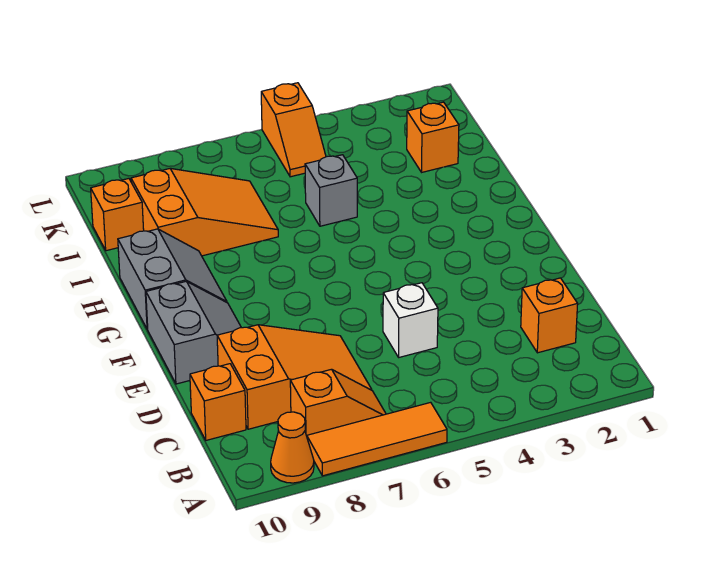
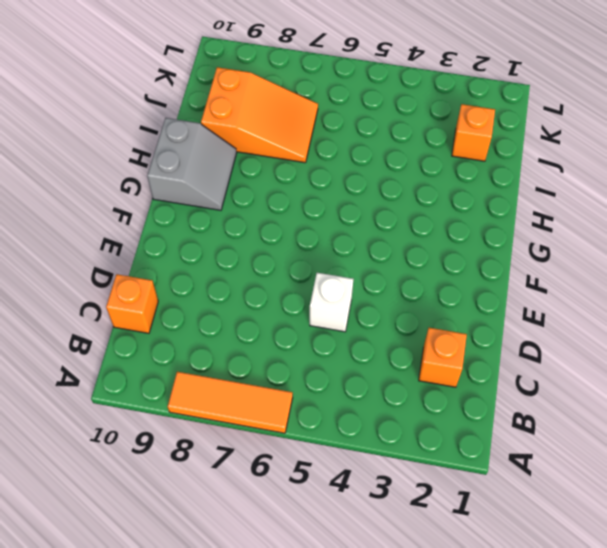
none -> orange cone A9 level 1
none -> orange slope B7:B8 level 1 top 8
none -> orange slope C7:D9 level 1 top 9

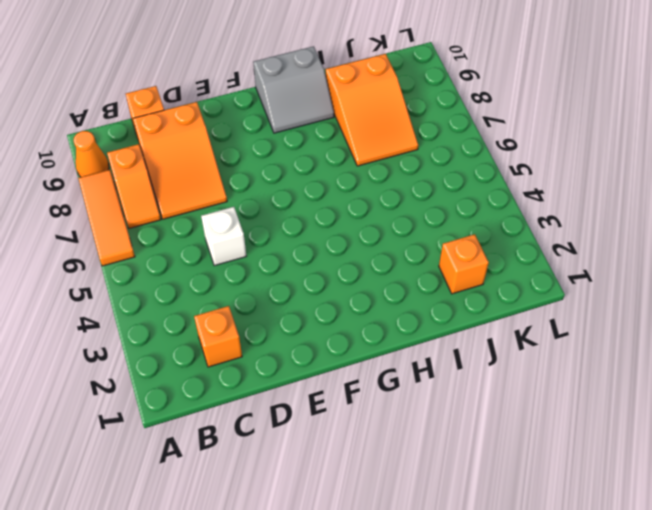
none -> grey slope E9:F10 level 1 top 10
none -> grey brick I5 level 1
none -> orange brick J10 level 1

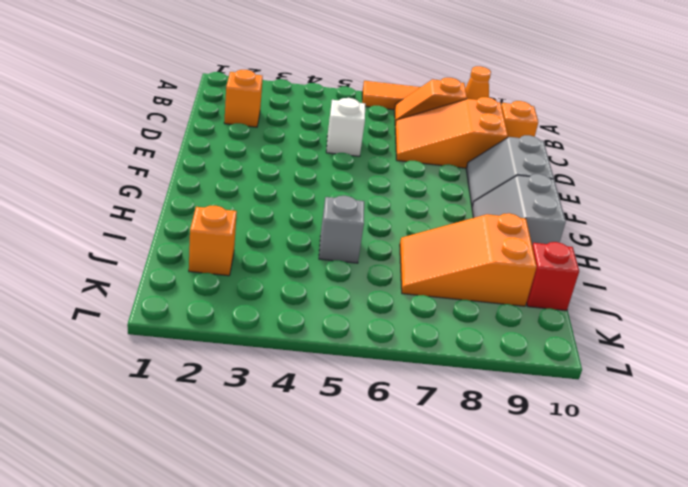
red brick J10 level 1 -> orange brick J10 level 1
none -> orange slope K5:L5 level 1 top L

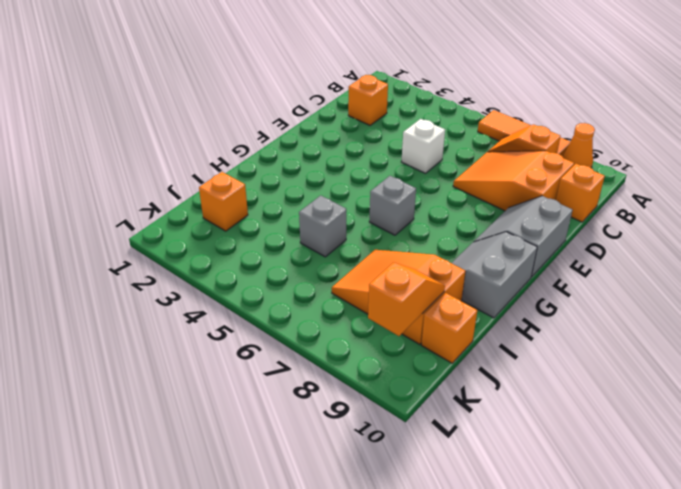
grey brick G6 level 1 -> none
orange slope J9:K9 level 2 top K -> orange slope K5:L5 level 1 top L

